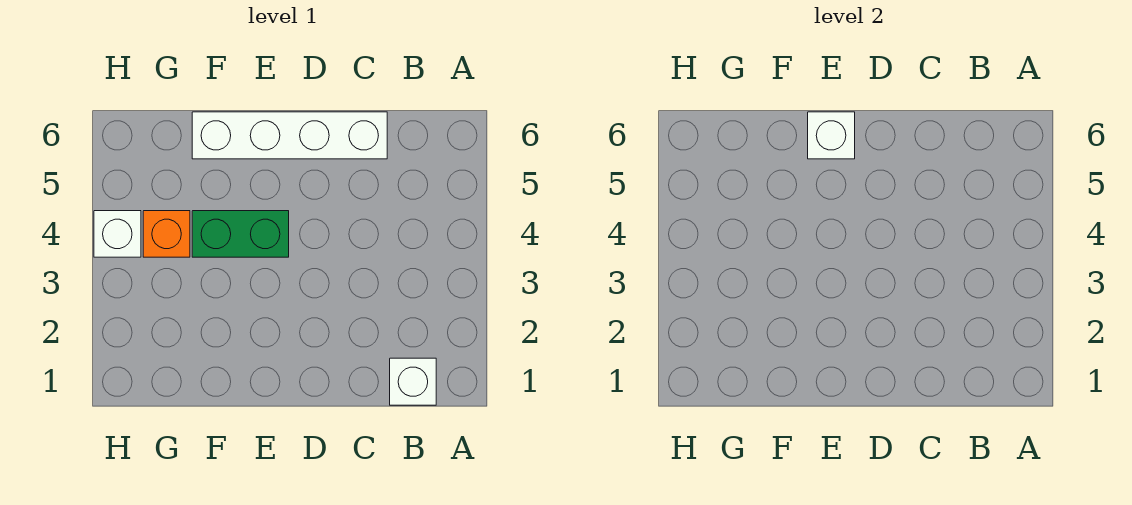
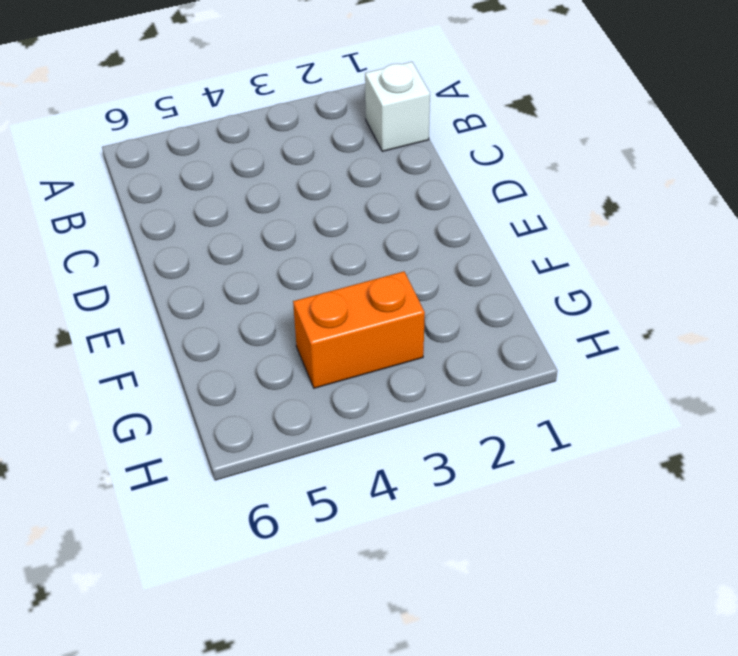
orange brick G3:G4 level 1 -> orange brick G4 level 1
none -> white brick C6:F6 level 1
none -> green brick E4:F4 level 1

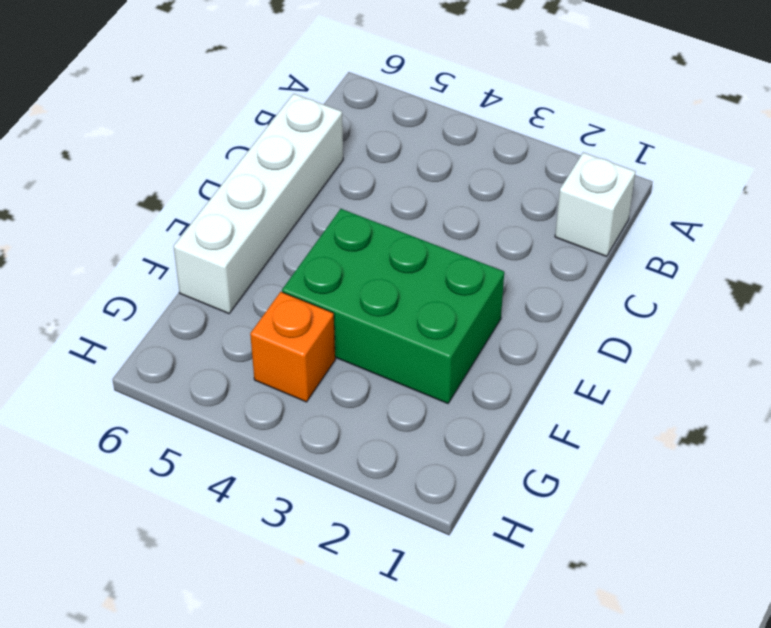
green brick E2:F4 level 1 -> green brick E4:F4 level 1
none -> white brick H4 level 1
none -> white brick E6 level 2

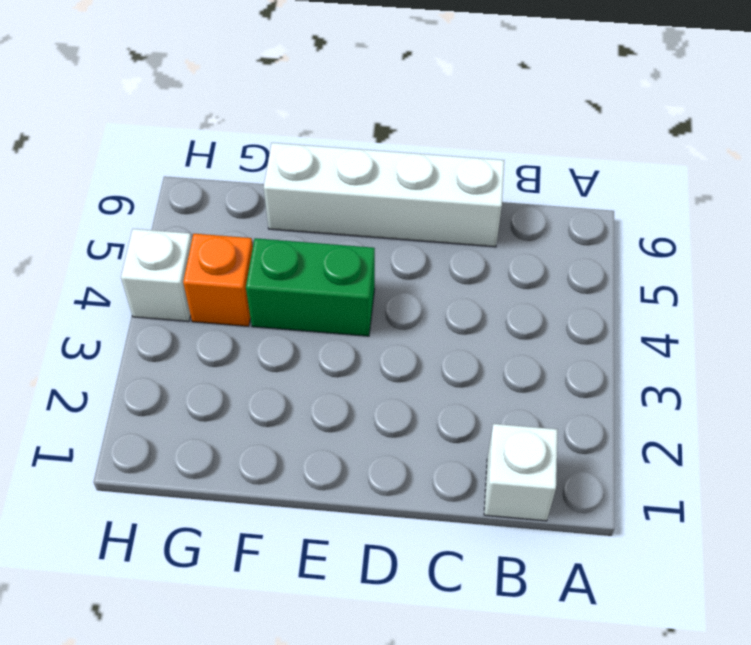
none -> white brick E6 level 2

